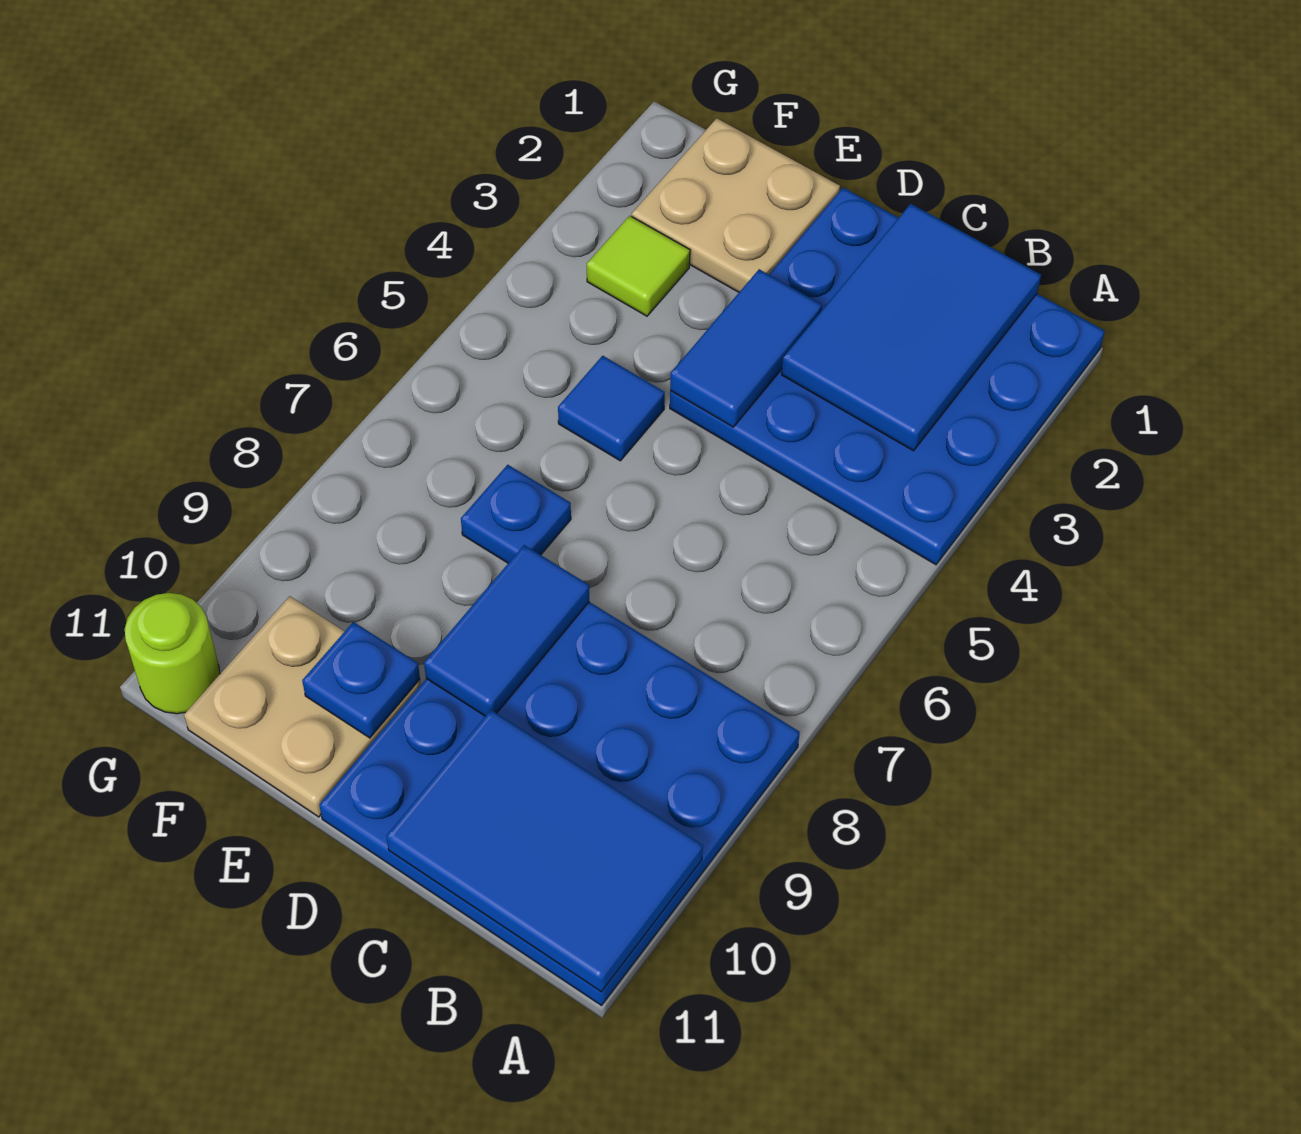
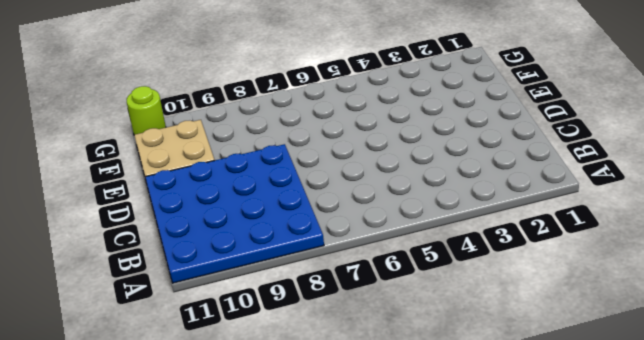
none -> blue plate A1:D4 level 1
none -> tan plate E1:F2 level 1
none -> blue tile E5 level 1

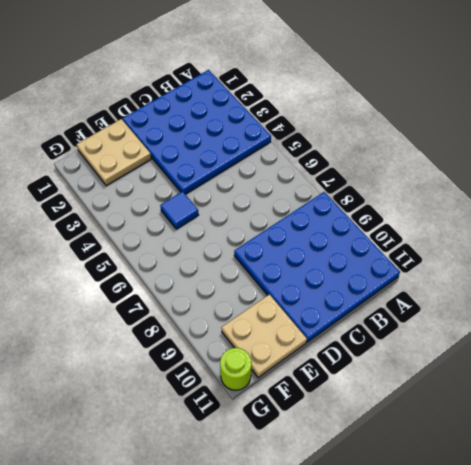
none -> blue plate E7 level 1
none -> lime tile F3 level 1
none -> blue tile A10:C11 level 2

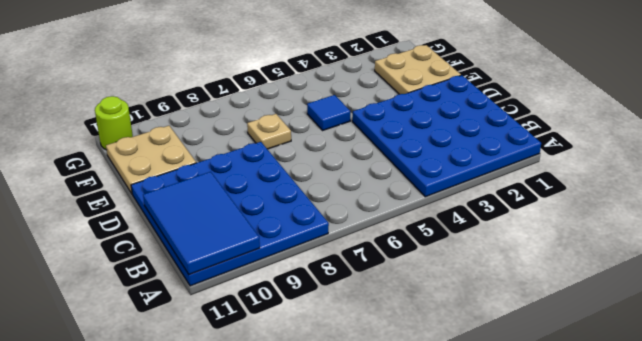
tan plate E7 level 1 -> blue plate E7 level 1
none -> lime tile F3 level 1
none -> blue tile B1:C3 level 2
none -> blue tile D3:D4 level 2

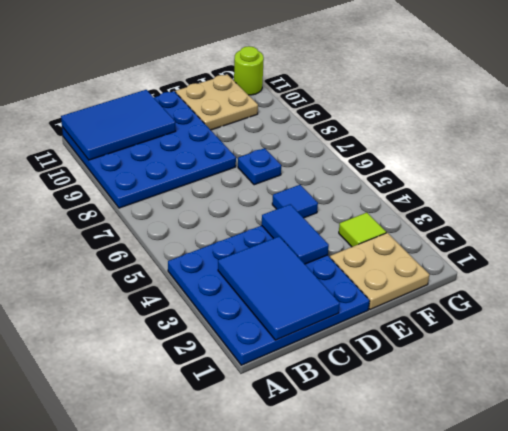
none -> blue tile D8:D9 level 2
none -> blue plate E10 level 2

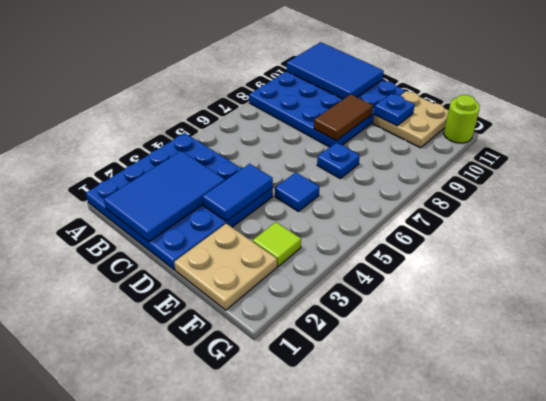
brown tile D8:D9 level 2 -> blue tile D8:D9 level 2

